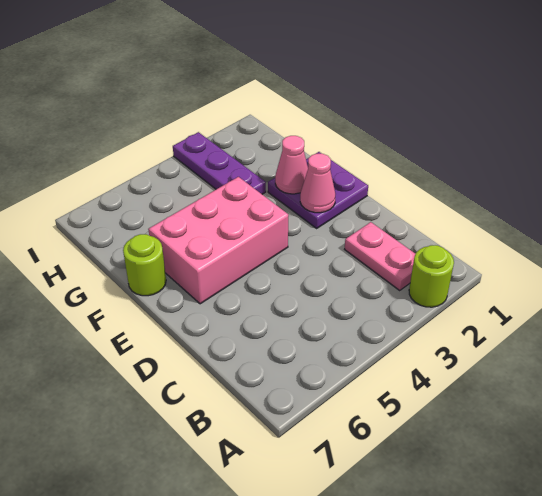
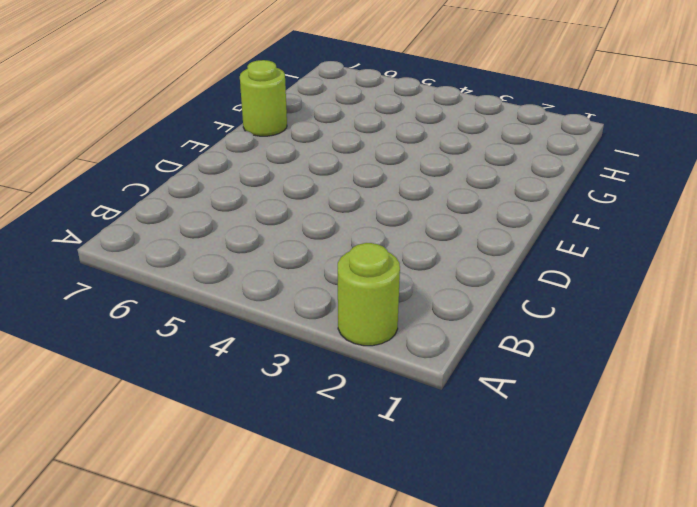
none -> pink plate B2:C2 level 1
none -> purple plate E1:F2 level 1

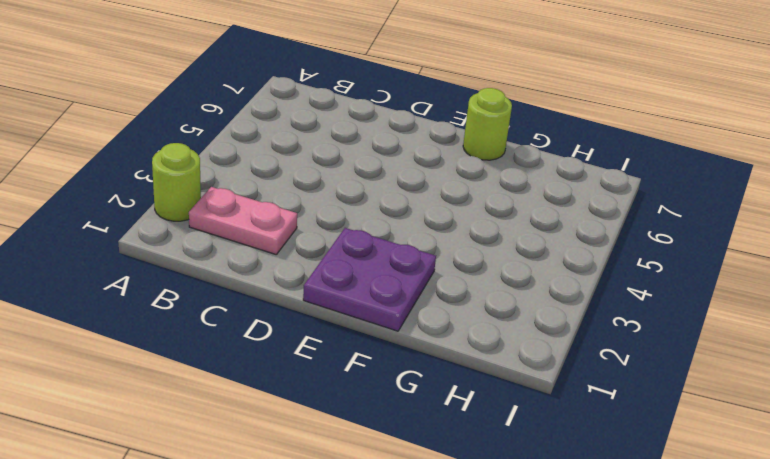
none -> pink brick E4:F6 level 1
none -> purple plate G3:I3 level 1

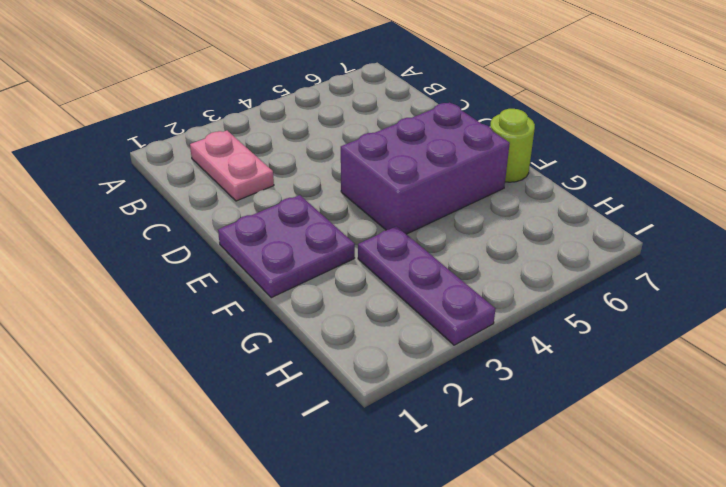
purple brick E4:F6 level 1 -> pink brick E4:F6 level 1
none -> lime round brick A2 level 1
none -> pink cone E2 level 2

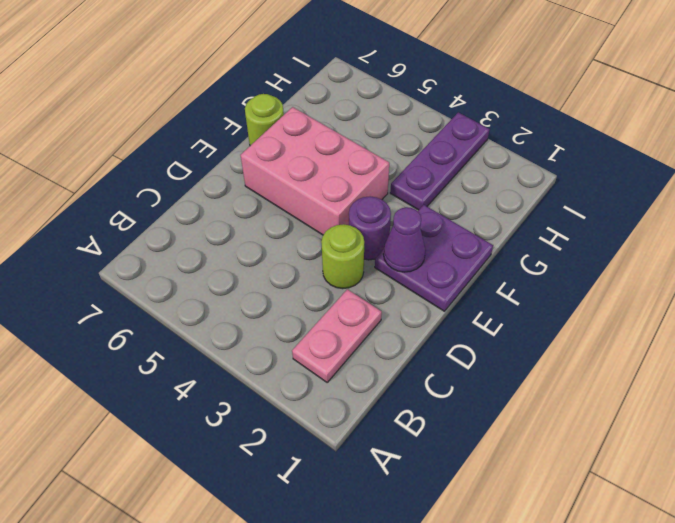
lime round brick D3 level 1 -> lime round brick A2 level 1
purple cone E2 level 2 -> pink cone E2 level 2
purple round brick E3 level 1 -> none
none -> pink cone F2 level 2

